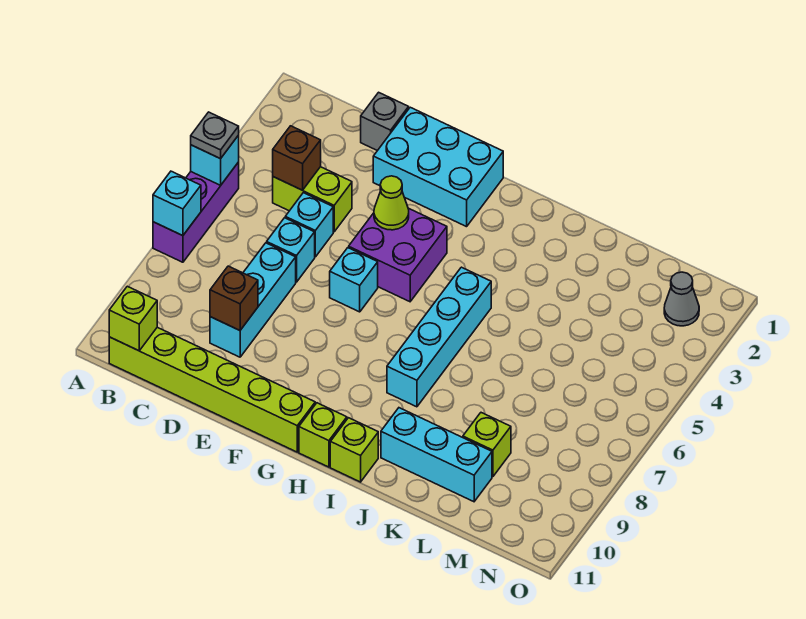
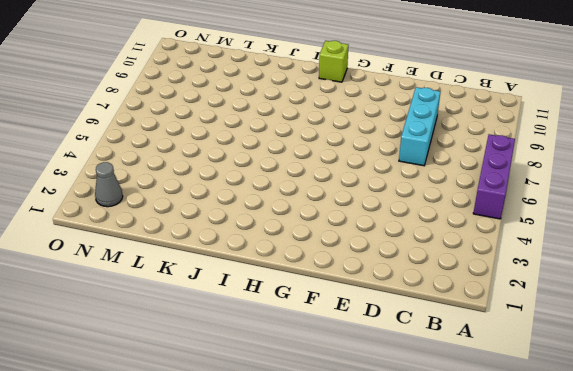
none -> lime brick B11:G11 level 1
none -> lime brick C4:D4 level 1
none -> grey brick D1 level 1

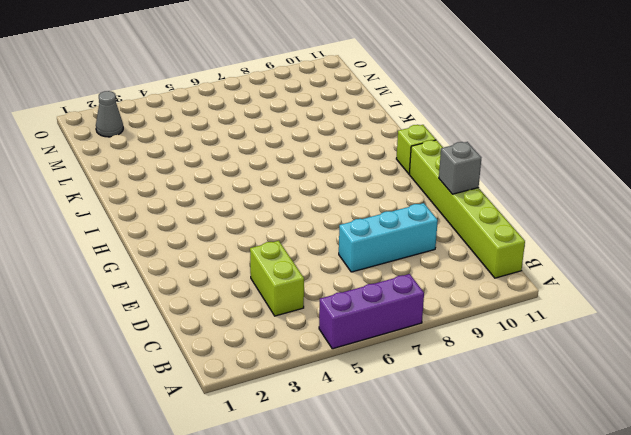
grey brick E11 level 2 -> grey brick D1 level 1
none -> cyan brick D5 level 1
none -> cyan brick D6 level 1
none -> cyan brick E1:G2 level 1

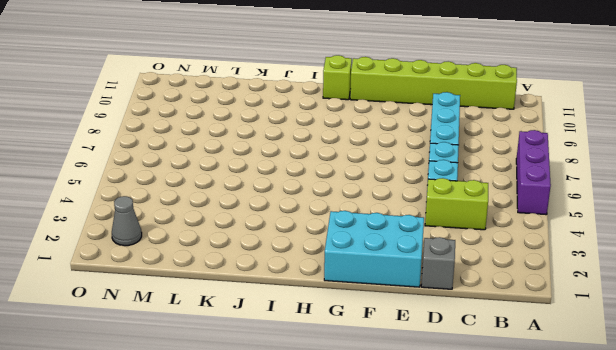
none -> purple brick F4:G5 level 1
none -> cyan brick F6 level 1
none -> cyan brick I5:I8 level 1

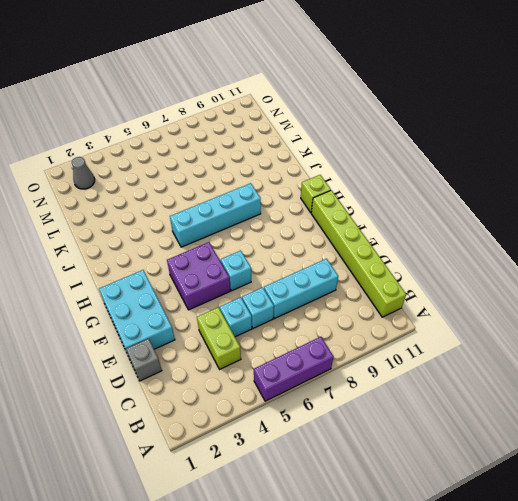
none -> lime brick I11 level 1
none -> cyan brick J10:L10 level 1
none -> lime brick L9 level 1

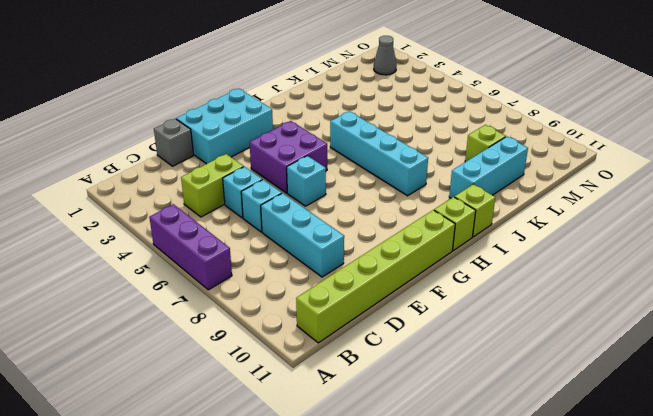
none -> cyan brick A5 level 2
none -> cyan brick A7 level 2
none -> lime brick B11 level 2

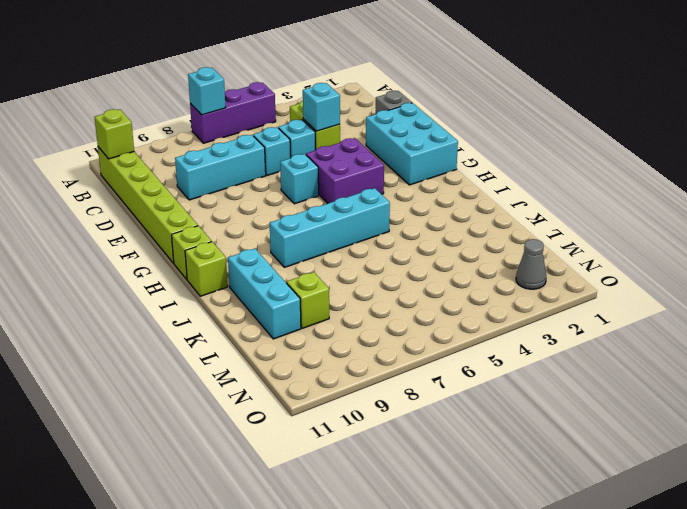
cyan brick D4 level 2 -> cyan brick A5 level 2
none -> brown brick C4 level 2
none -> brown brick D9 level 2
none -> lime cone F4 level 2

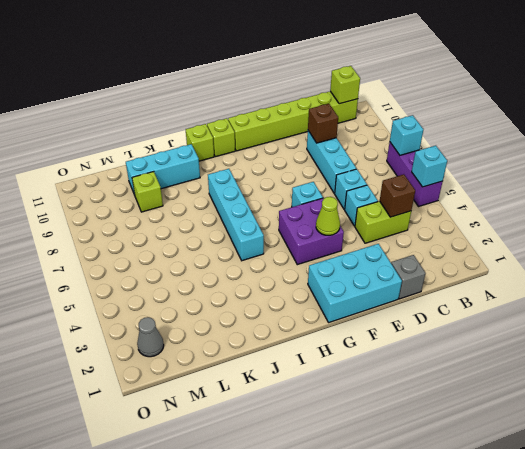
none -> grey plate A5 level 3

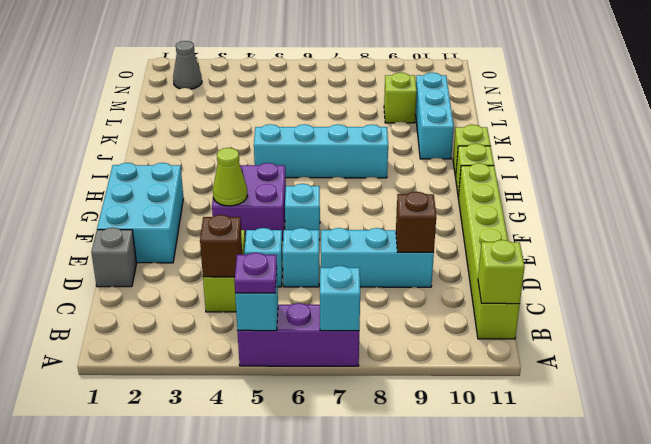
purple plate A5 level 3 -> grey plate A5 level 3

